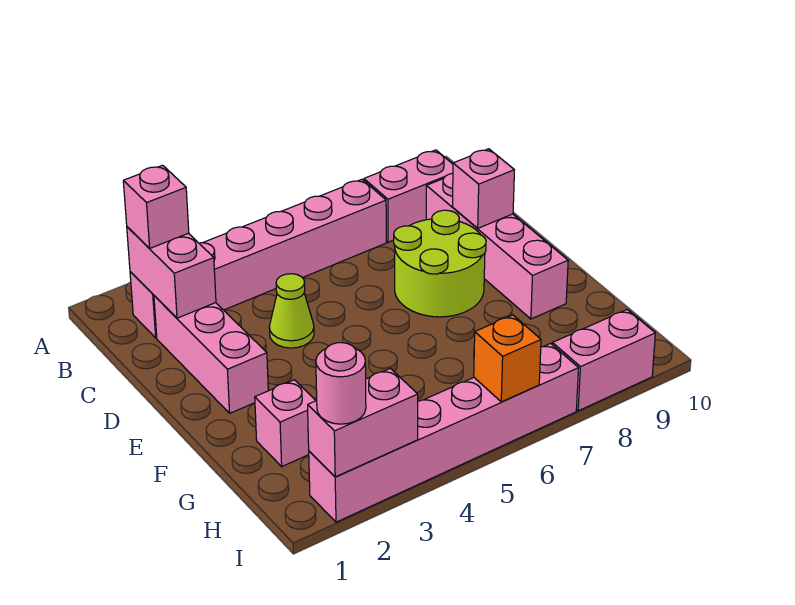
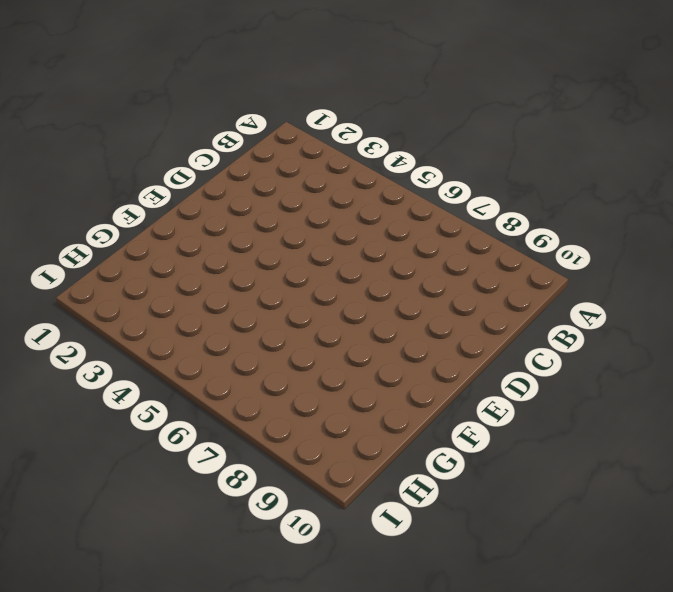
none -> pink brick B2:B7 level 1
none -> pink brick B8:B9 level 1
none -> pink brick C2:E2 level 1

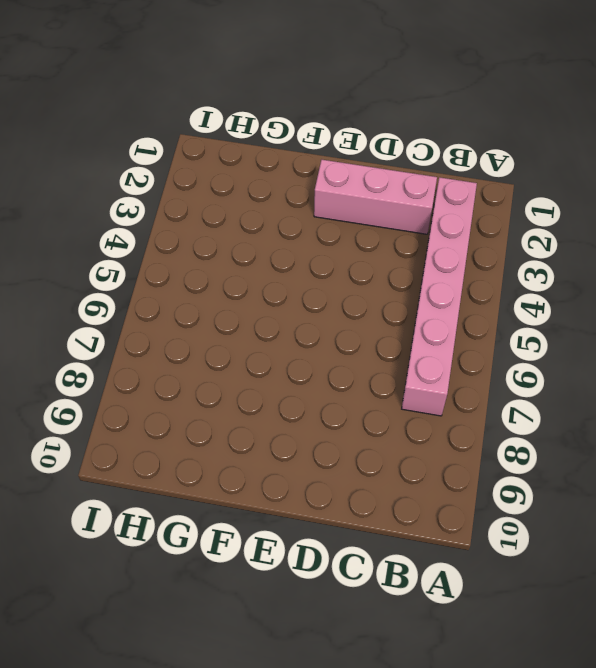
none -> pink brick B8:B9 level 1
none -> pink brick C9:F9 level 1
none -> lime cone D4 level 1

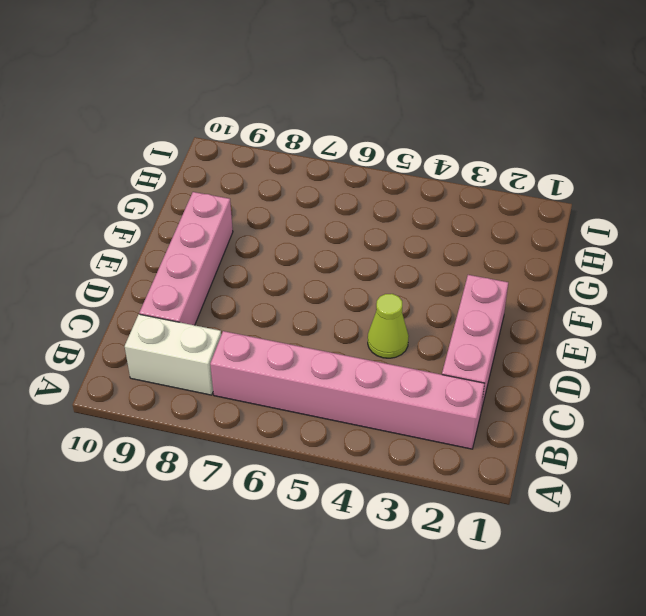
white brick B8:B9 level 1 -> pink brick B8:B9 level 1
none -> lime round brick D7:E8 level 1
none -> pink brick G2 level 1
none -> pink brick I2:I7 level 1

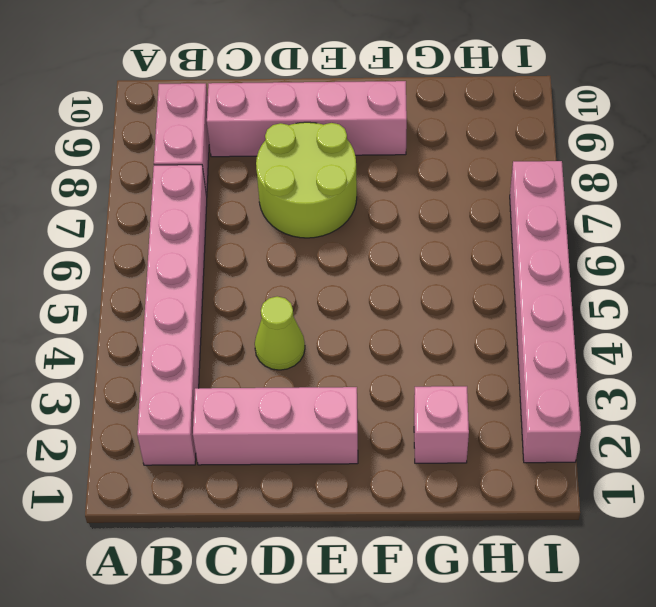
none -> pink brick I8:I9 level 1
none -> pink brick B2:C2 level 2
none -> pink brick D9 level 2

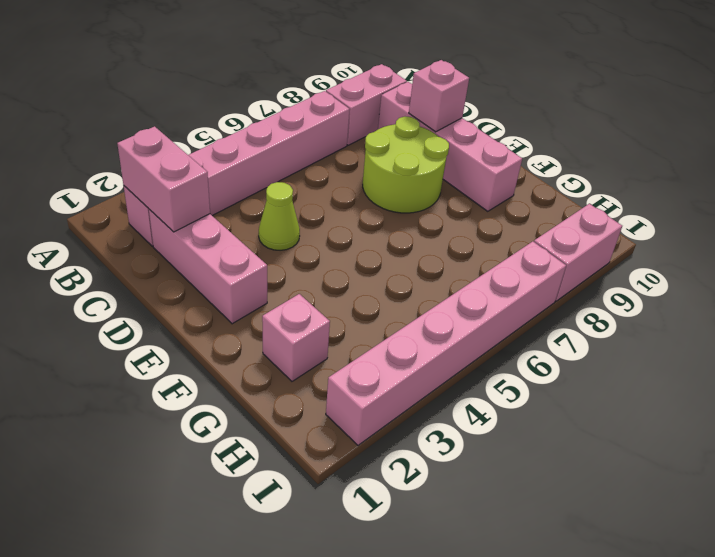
none -> pink brick I2:I3 level 2
none -> orange brick I6 level 2
none -> pink brick B2 level 3

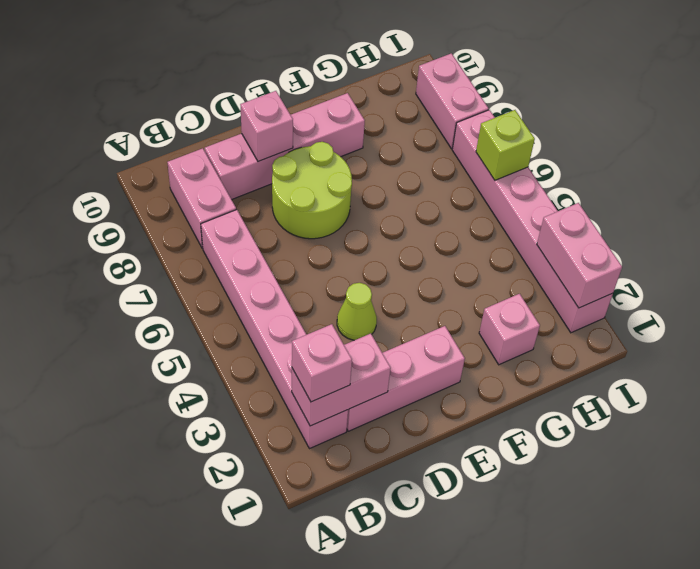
lime brick I6 level 2 -> orange brick I6 level 2
none -> pink round brick I2 level 3

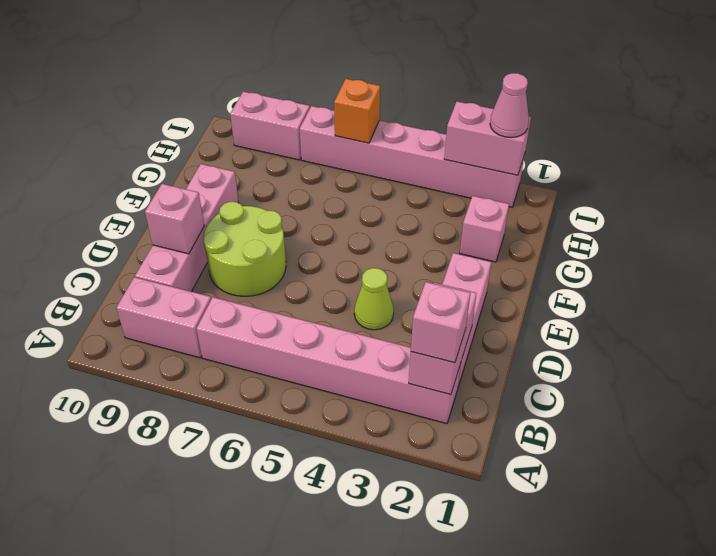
pink cone I2 level 3 -> pink round brick I2 level 3

